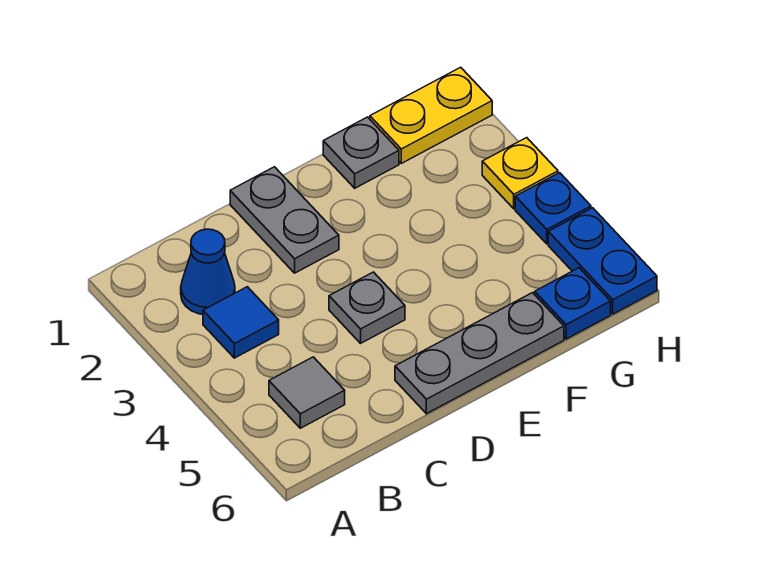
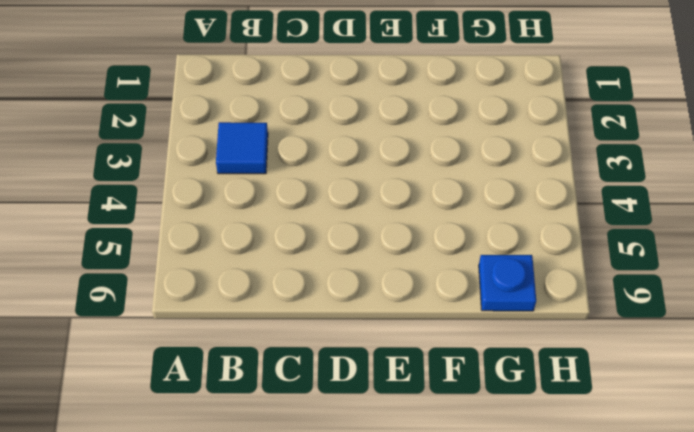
none -> blue cone B2 level 1
none -> grey tile B5 level 1
none -> grey plate D1:D2 level 1

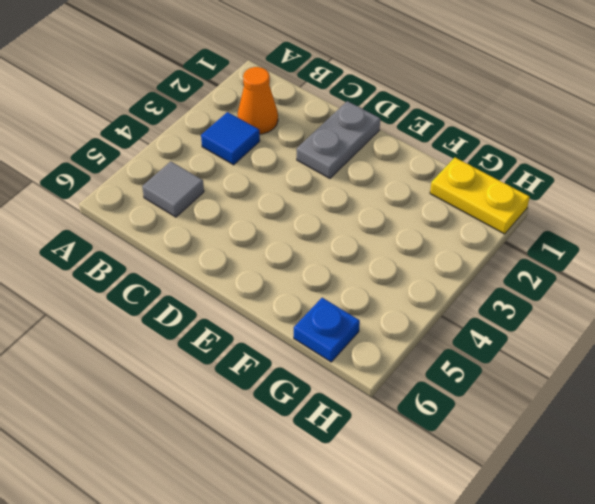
orange cone B2 level 1 -> blue cone B2 level 1
none -> grey plate D4 level 1
none -> grey plate D6:F6 level 1
none -> grey plate F1 level 1

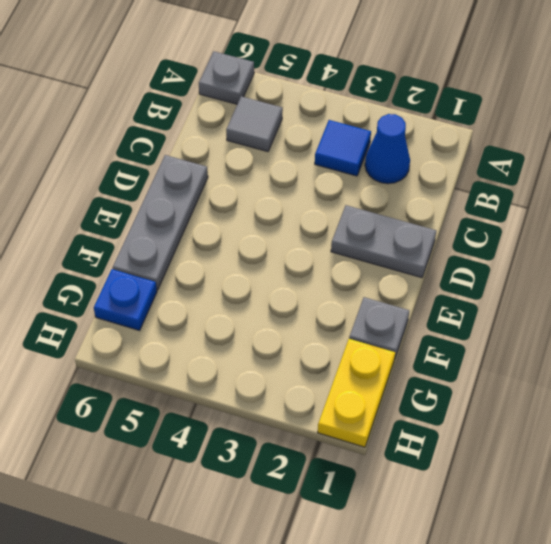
grey plate A6 level 1 -> grey plate D4 level 1
none -> yellow plate H3 level 1
none -> blue plate H4 level 1
none -> blue plate H5:H6 level 1

